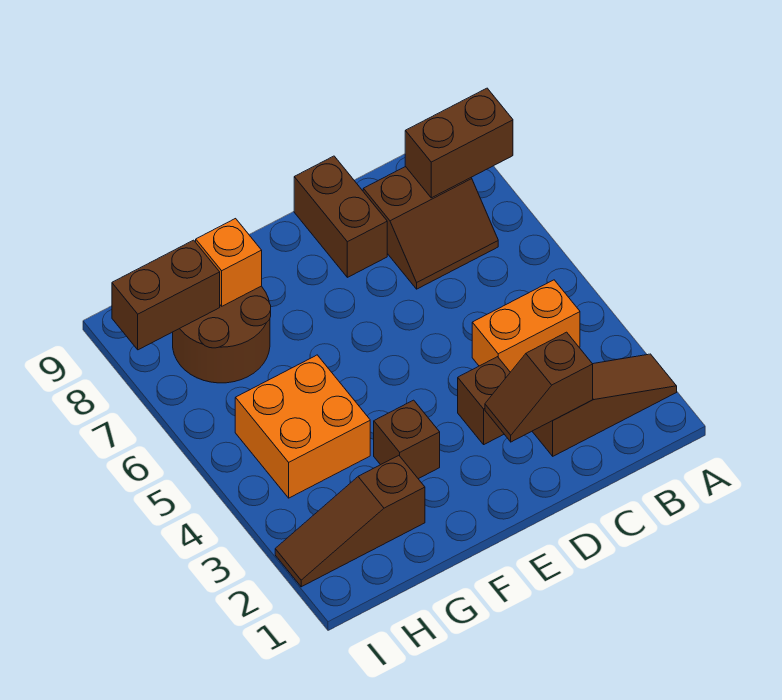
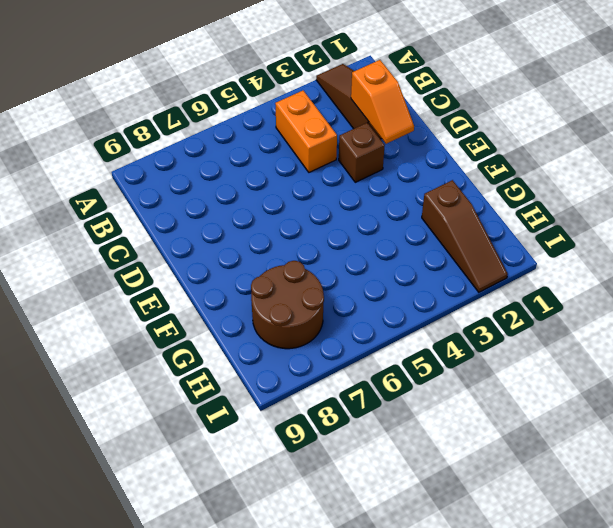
orange slope C2:D2 level 2 top C -> brown slope C2:D2 level 2 top C
none -> brown slope B7:C8 level 1 top 8
none -> brown brick D8:D9 level 1
none -> brown brick F3 level 1

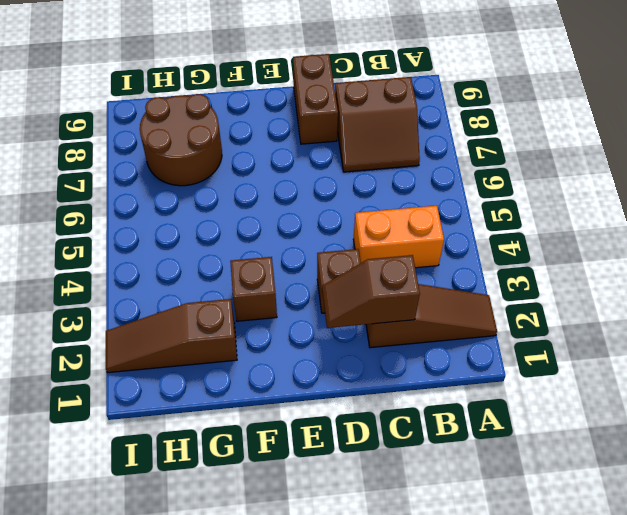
none -> orange brick G4:H5 level 1
none -> brown brick A8:B8 level 2
none -> orange brick G8 level 2

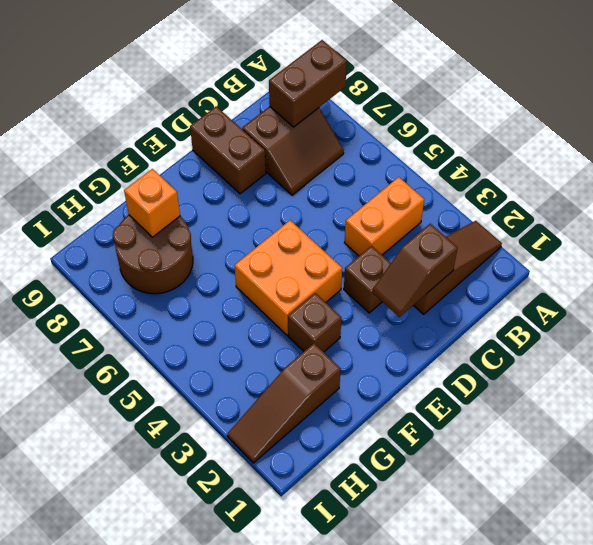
orange brick E4:F5 level 1 -> orange brick G4:H5 level 1
none -> brown brick H8:I8 level 2

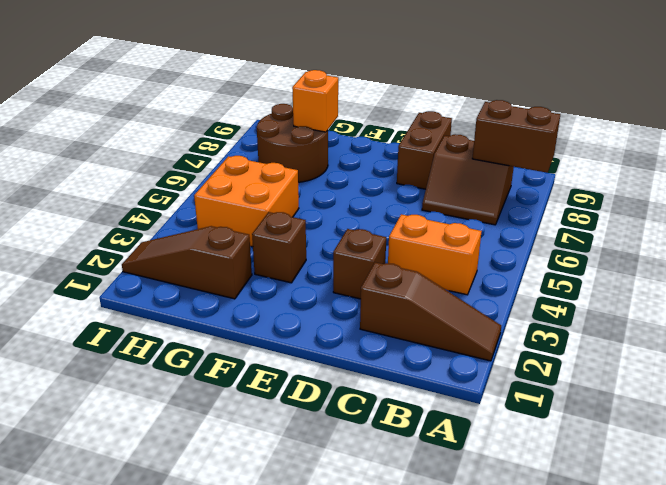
none -> brown slope C2:D2 level 2 top C
none -> brown brick H8:I8 level 2

